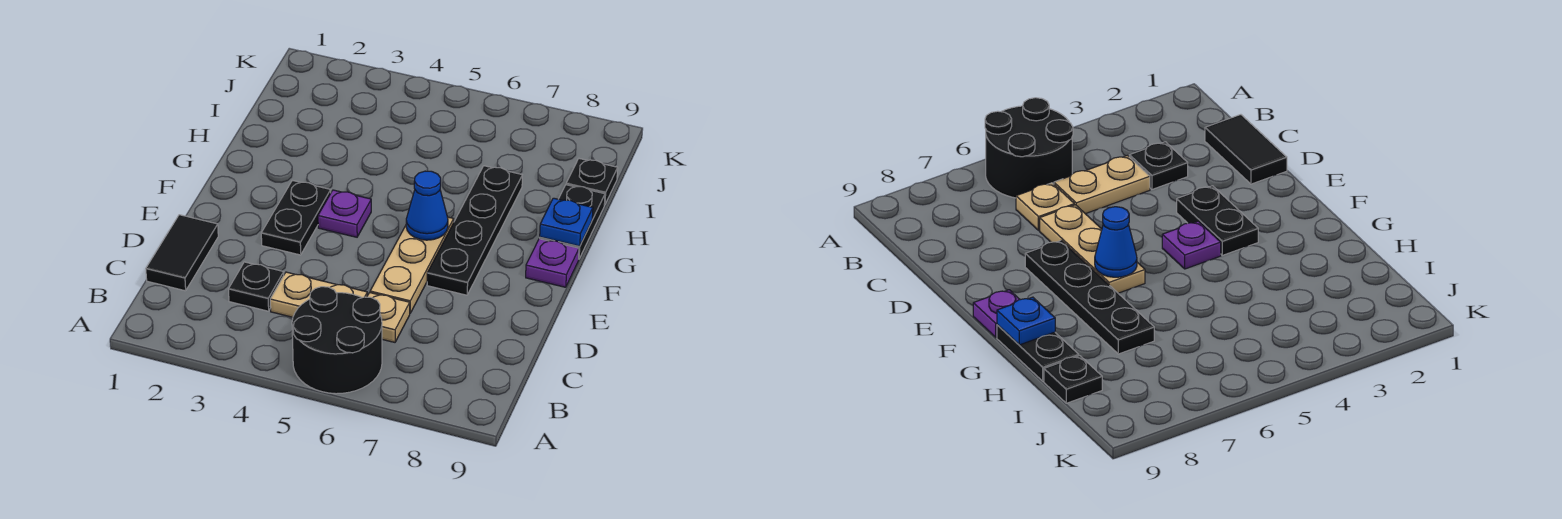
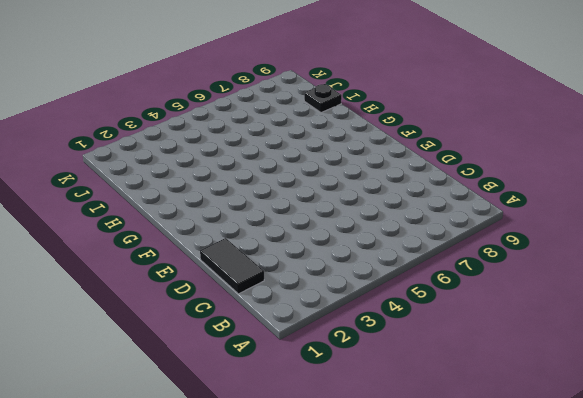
none -> black round brick A5:B6 level 1
none -> black plate C3 level 1
none -> tan plate C4:C5 level 1

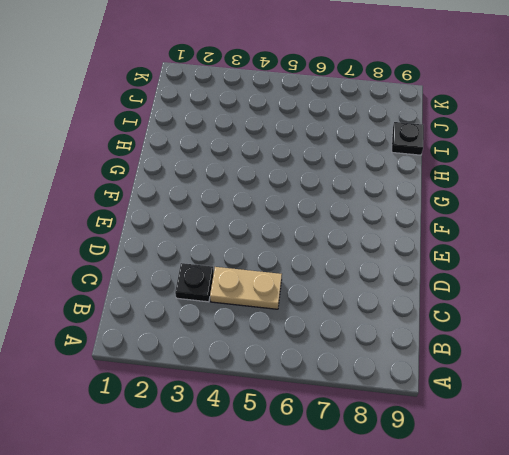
none -> black round brick A5:B6 level 1
none -> black tile C1:D1 level 1
none -> tan plate C6 level 1

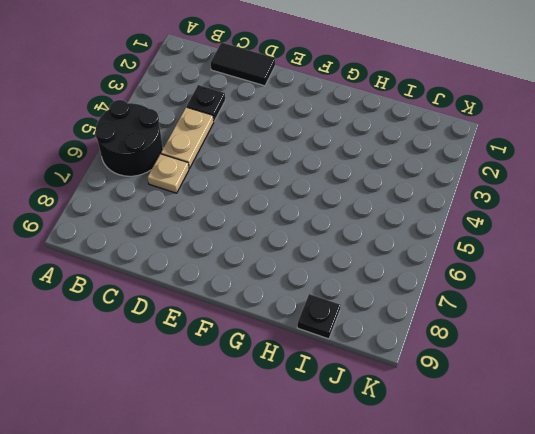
none -> tan plate D6:F6 level 1
none -> black plate E3:F3 level 1
none -> black plate E7:H7 level 1

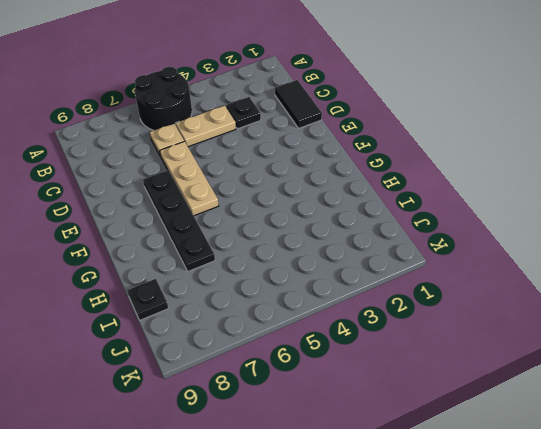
none -> black plate E3:F3 level 1
none -> purple plate F4 level 1
none -> purple plate F9 level 1

